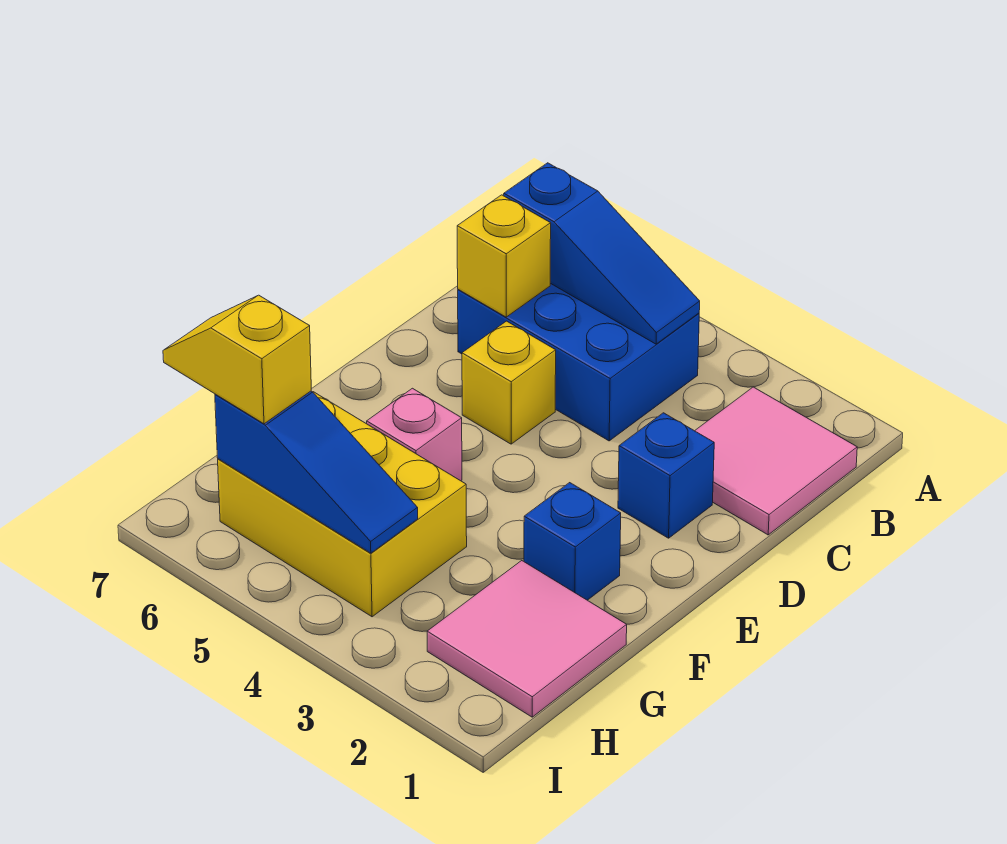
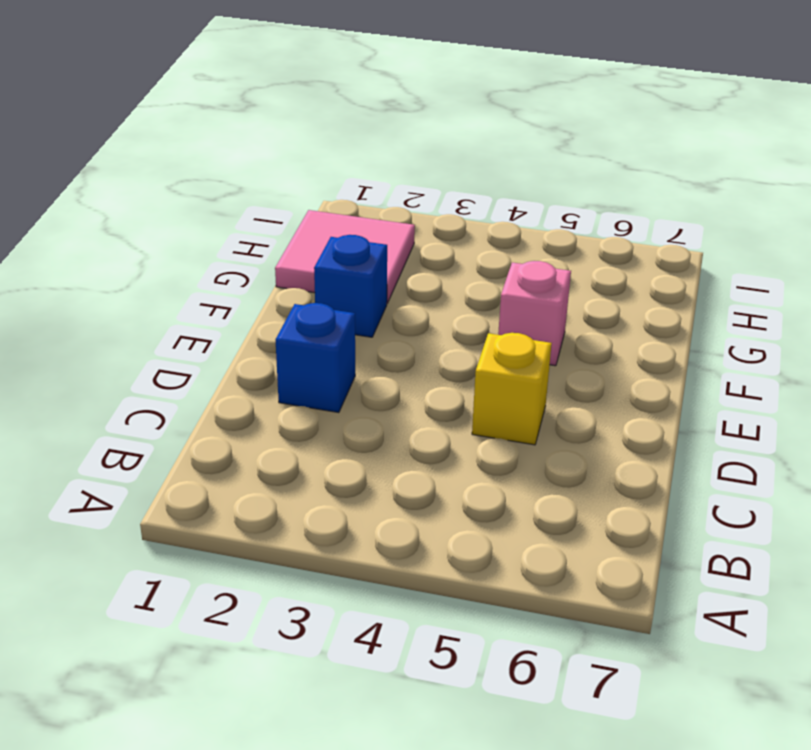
none -> pink tile B1:C2 level 1
none -> blue brick B4:C6 level 1
none -> yellow brick G4:H6 level 1

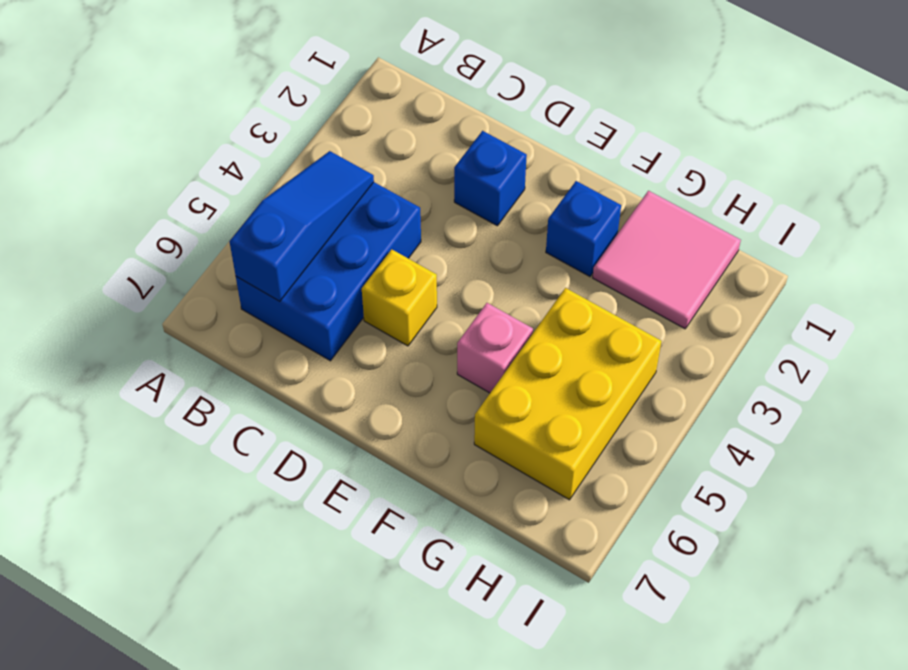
none -> pink tile B1:C2 level 1
none -> yellow brick C6 level 2
none -> blue slope H4:H6 level 2 top 6

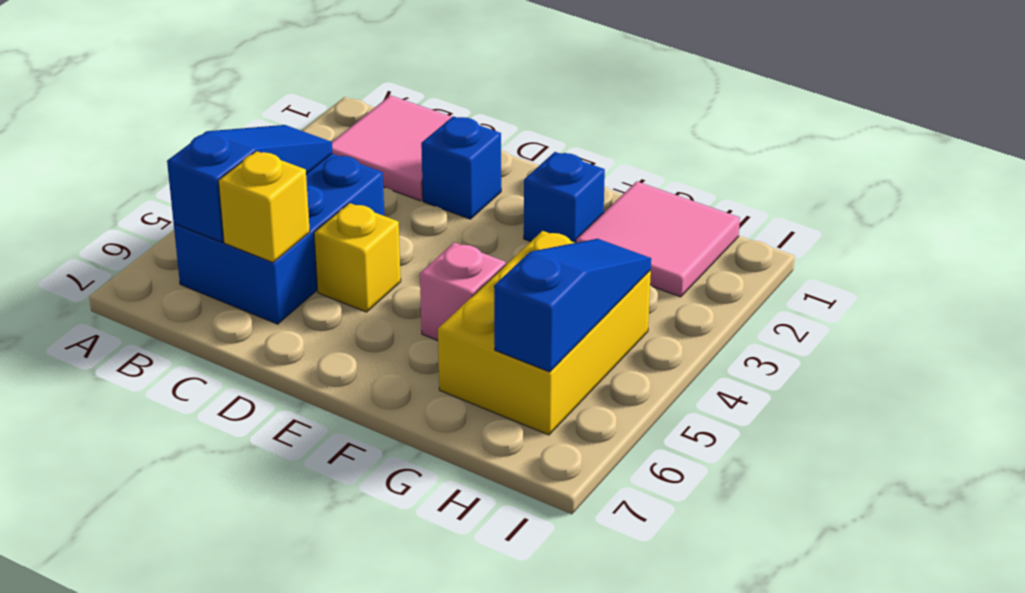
none -> yellow slope H6:H7 level 3 top 6

